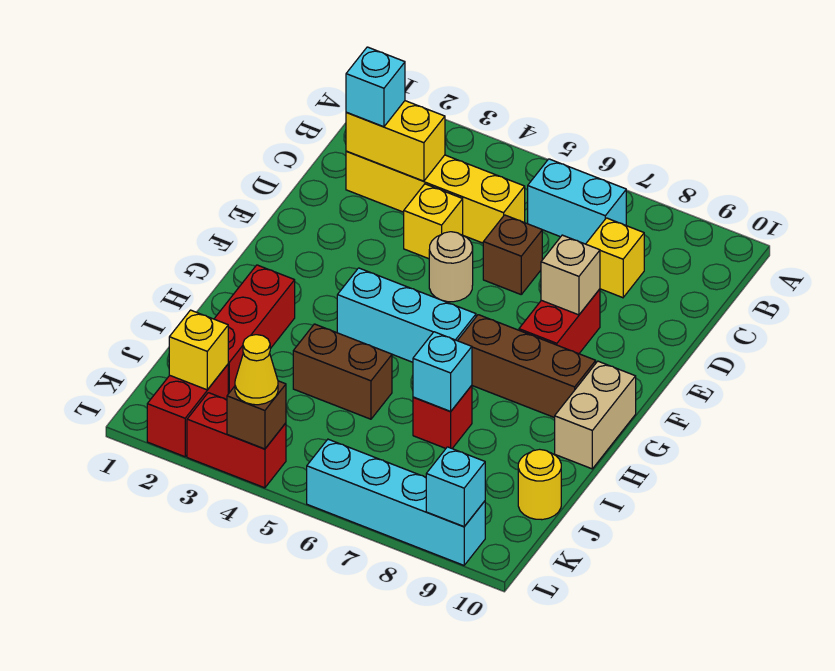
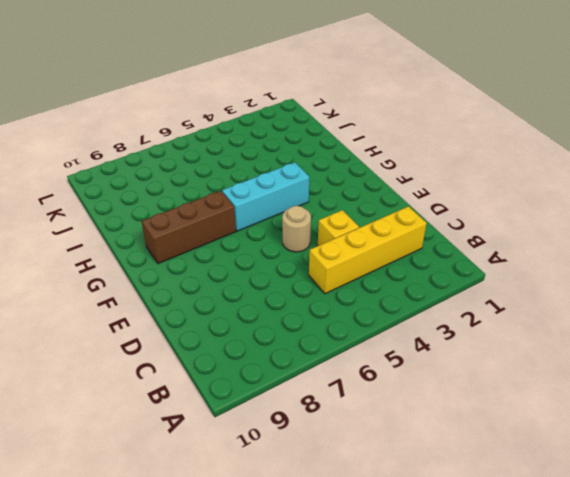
none -> cyan brick B6:B7 level 1
none -> yellow brick C8 level 1
none -> brown brick D6 level 1

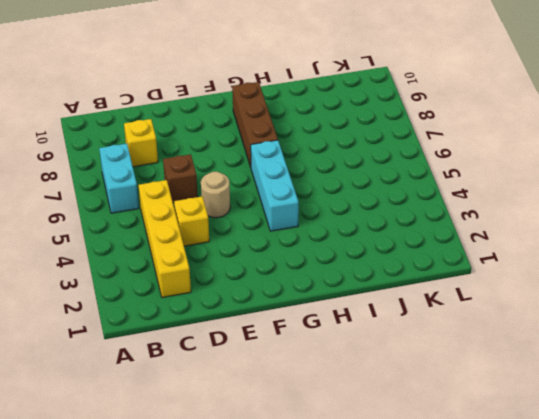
none -> red brick E8:F8 level 1
none -> tan brick G10:H10 level 1
none -> red brick H2:J2 level 1

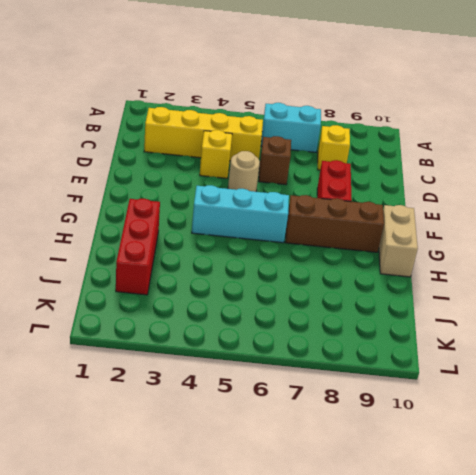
none -> brown brick I4:I5 level 1
none -> red brick I7 level 1
none -> yellow round brick J10 level 1

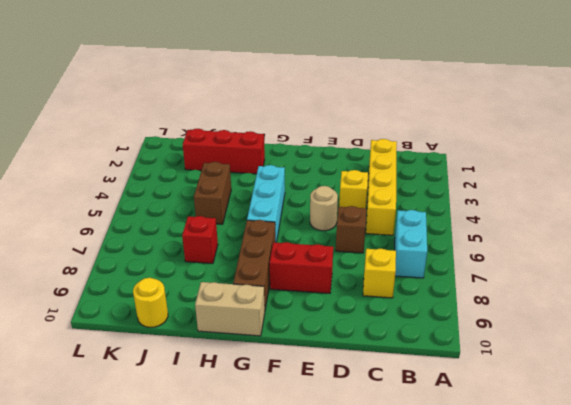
none -> red brick K2:L2 level 1
none -> red brick L3:L4 level 1
none -> cyan brick L6:L9 level 1

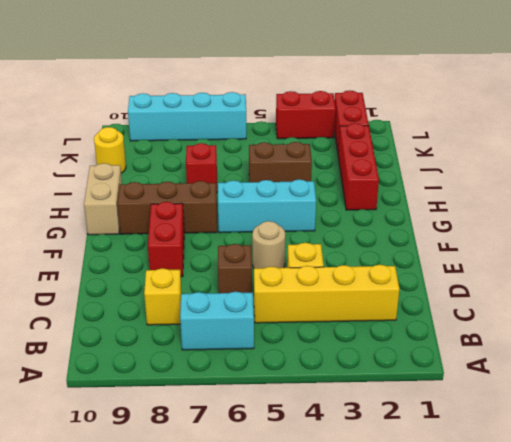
none -> yellow brick C2:C3 level 2
none -> tan brick E8 level 2
none -> cyan brick I7 level 2

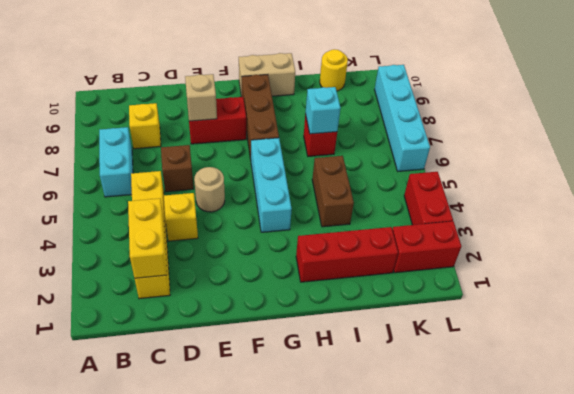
none -> yellow brick K2 level 2
none -> brown brick L4 level 2
none -> cyan brick L9 level 2

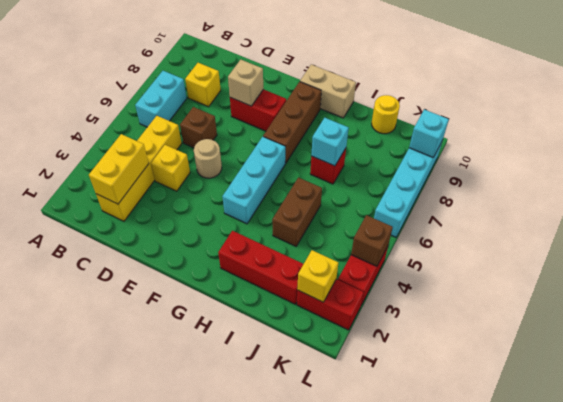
none -> cyan brick C2 level 3
none -> yellow cone L4 level 3

